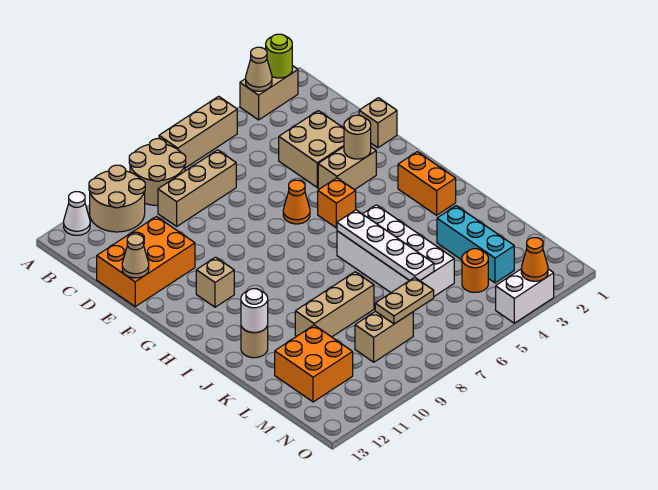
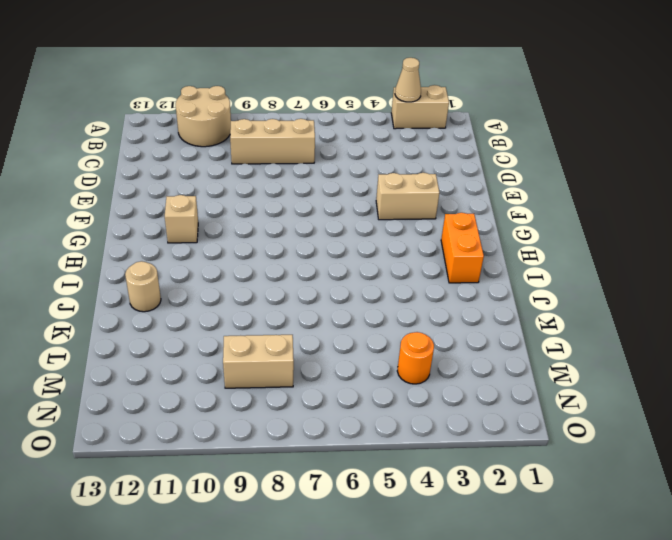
none -> tan brick A5:A7 level 1
none -> tan round brick A8:B9 level 1
none -> white cone A12 level 1
none -> tan brick D3:E4 level 1

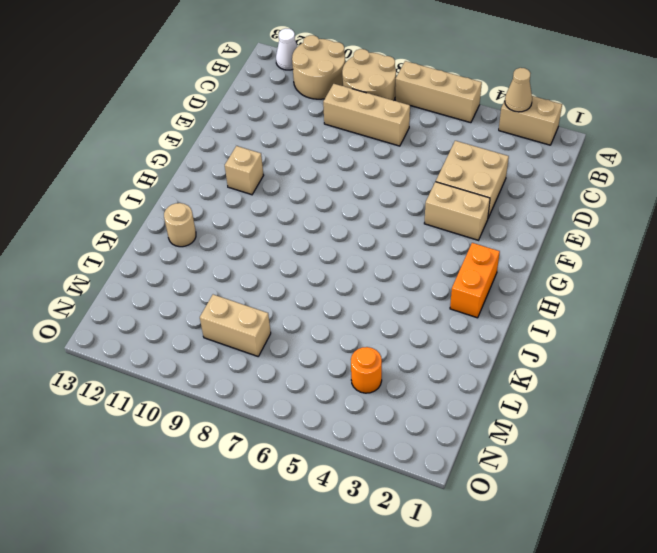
none -> orange brick D11:E13 level 1
none -> tan brick E1 level 1
none -> orange cone F6 level 1
none -> orange brick G5 level 1

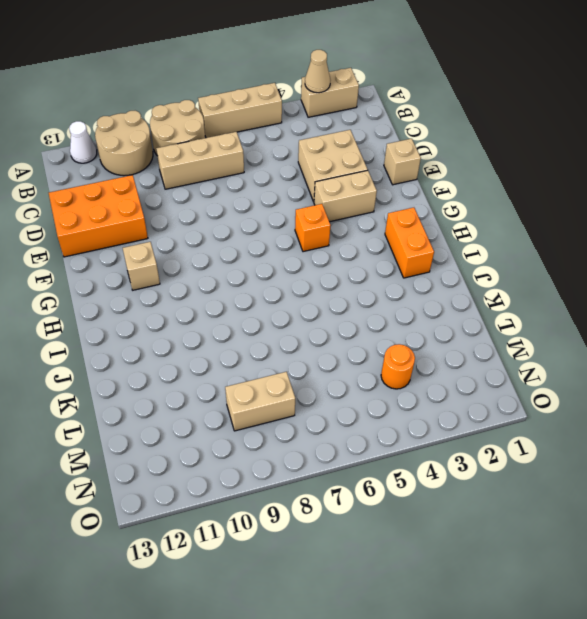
none -> orange cone F6 level 1
none -> white brick I5:L6 level 1
none -> tan round brick J12 level 1
none -> cyan brick K3:M3 level 1

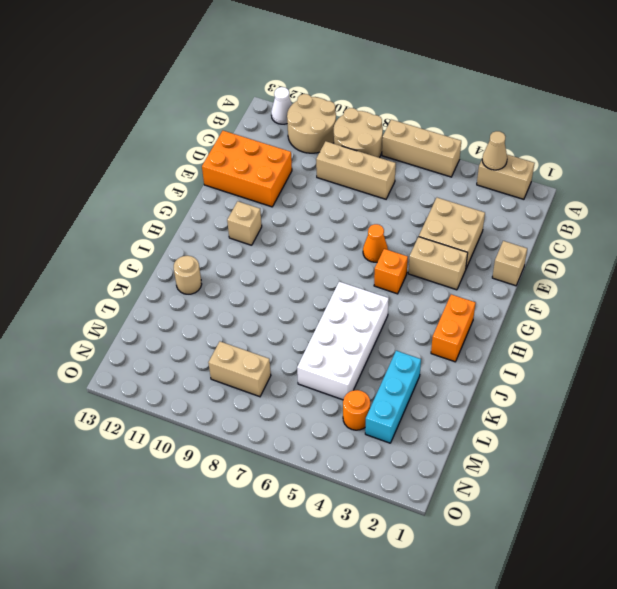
none -> tan brick K8:K10 level 1
none -> orange brick L11:M12 level 1
none -> white brick O3:O4 level 1
none -> lime round brick A2 level 2

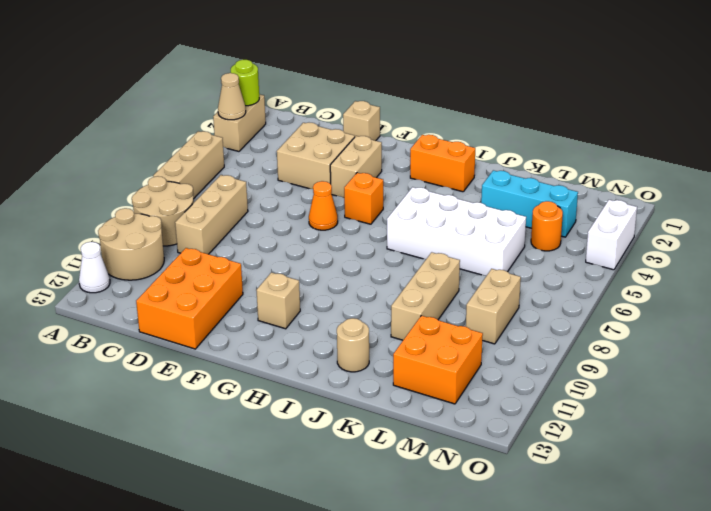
none -> tan cone E13 level 2
none -> tan round brick F3 level 2
none -> white plate I6:L6 level 2
none -> white round brick J12 level 2

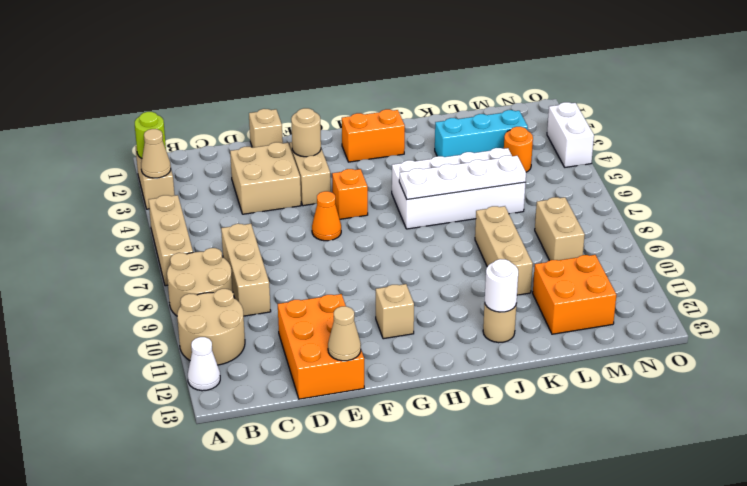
none -> tan plate M7:M8 level 2
none -> orange cone O3 level 2

